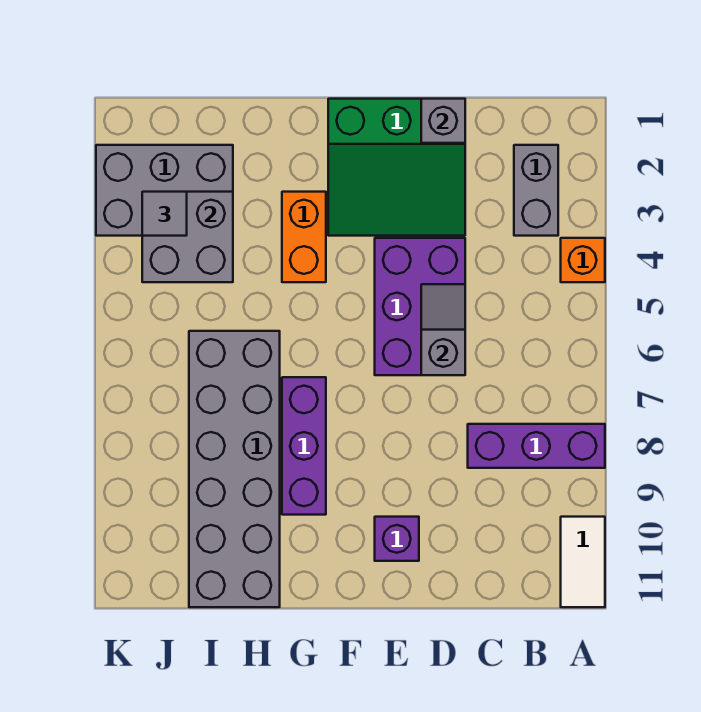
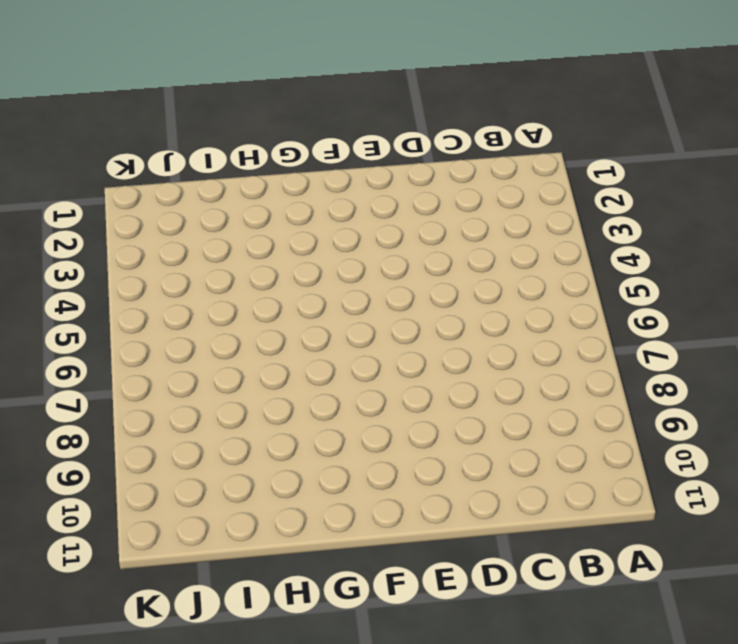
none -> orange brick A4 level 1
none -> purple brick A8:C8 level 1
none -> white tile A10:A11 level 1

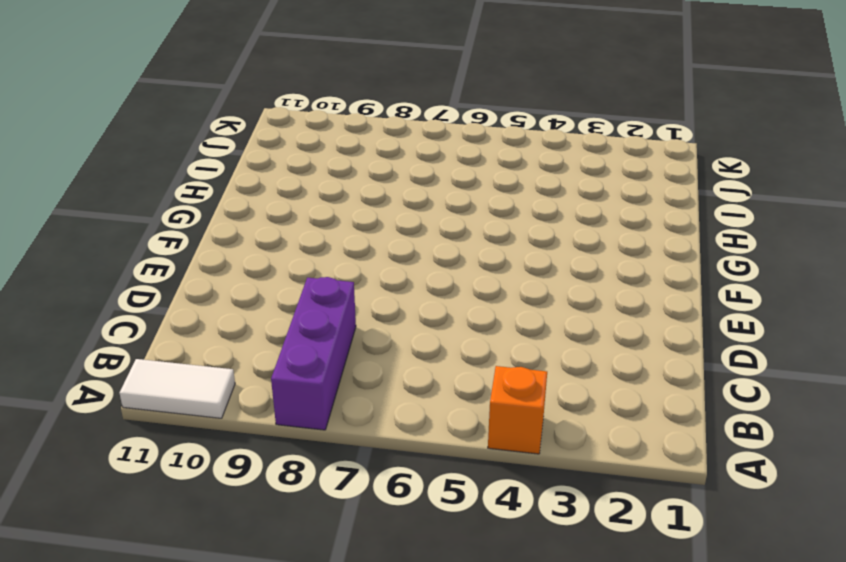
none -> grey brick B2:B3 level 1
none -> green slope D1:F3 level 1 top 1
none -> purple brick D4:E6 level 1

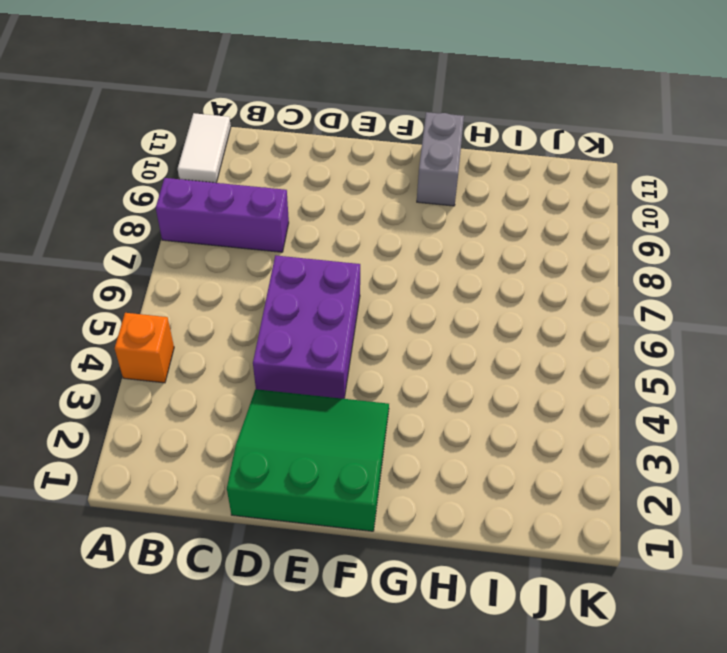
grey brick G10:G11 level 1 -> grey brick B2:B3 level 1
none -> purple brick E10 level 1
none -> orange brick G3:G4 level 1
none -> purple brick G7:G9 level 1

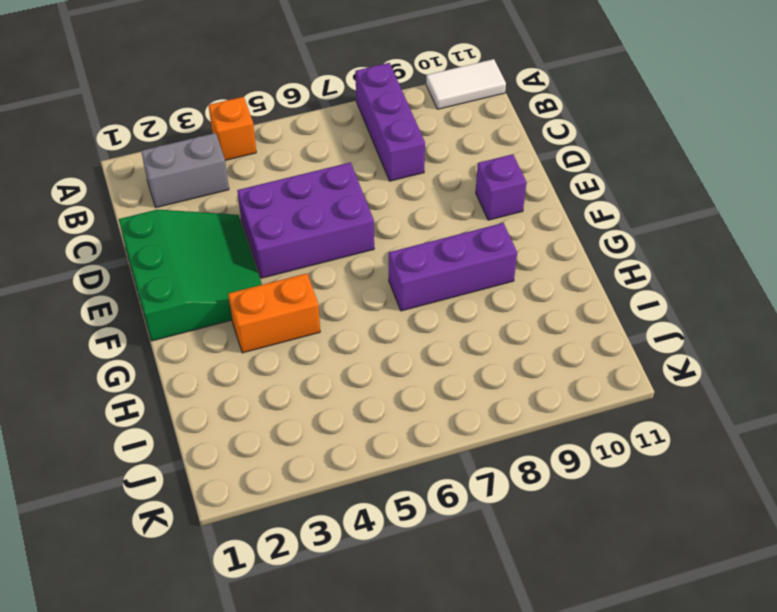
none -> grey brick H6:I11 level 1
none -> grey brick I2:K3 level 1
none -> grey brick D1 level 2

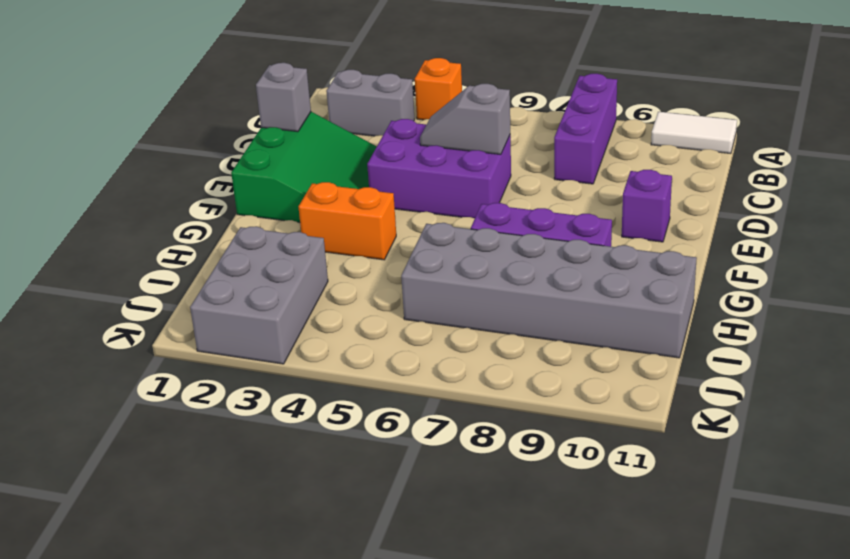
none -> grey brick I3:J4 level 2
none -> grey tile J3 level 3

